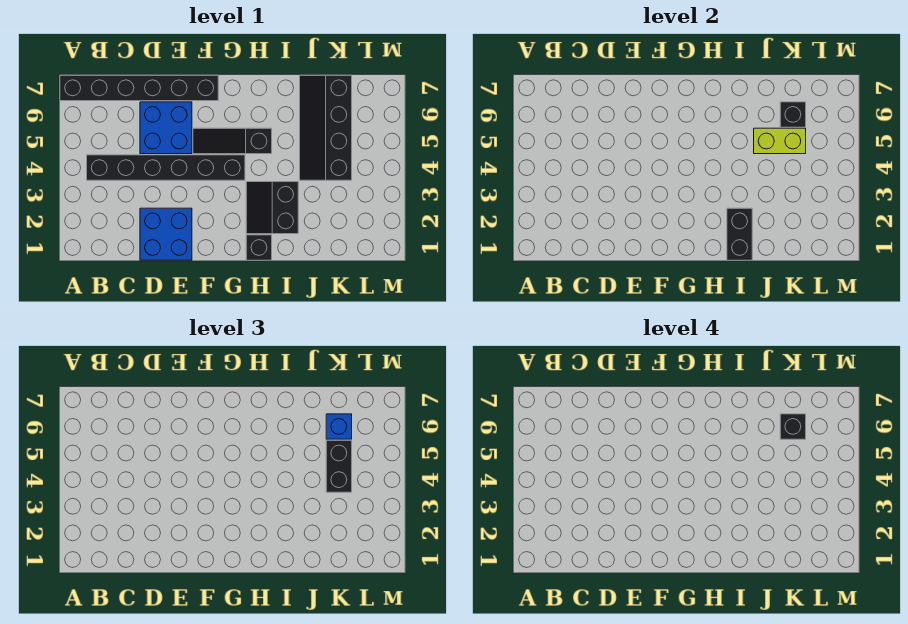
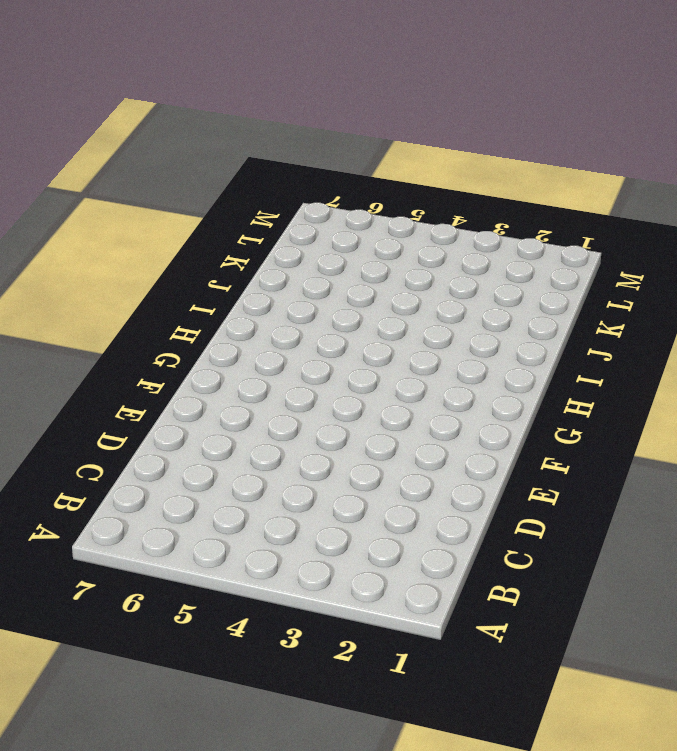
none -> black brick A7:F7 level 1
none -> black brick B4:G4 level 1
none -> blue brick D1:E2 level 1

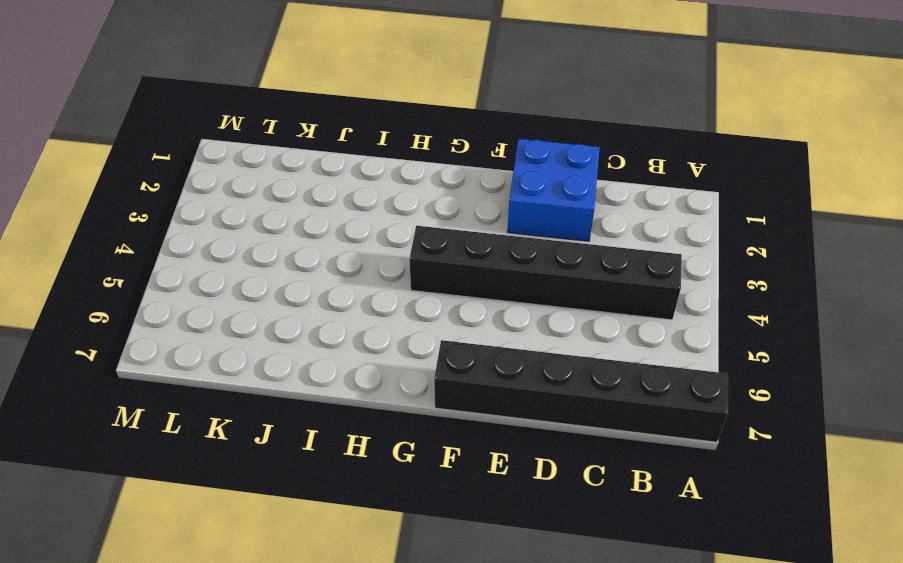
none -> blue brick D5:E6 level 1
none -> black slope F5:H5 level 1 top H
none -> black brick H1 level 1

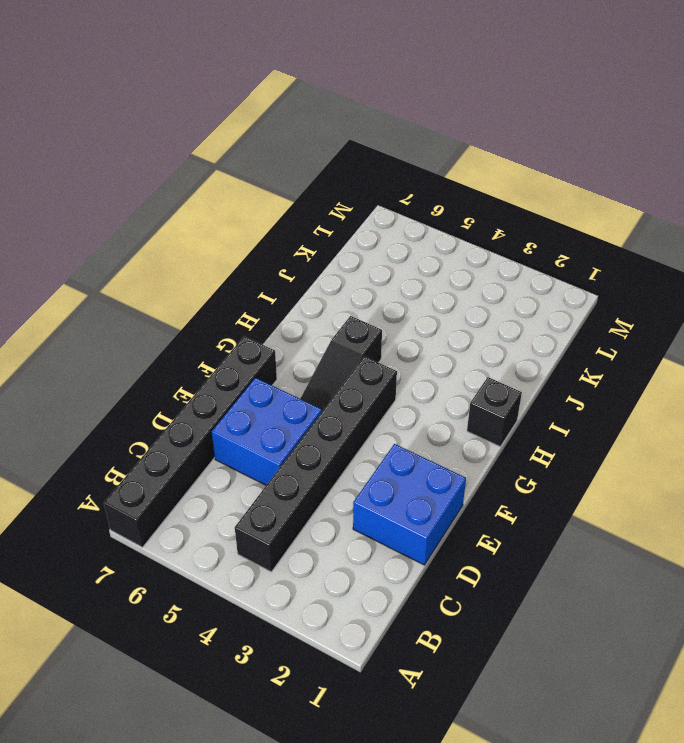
none -> black slope H2:I3 level 1 top I
none -> black slope J4:K7 level 1 top K
none -> black brick I1:I2 level 2

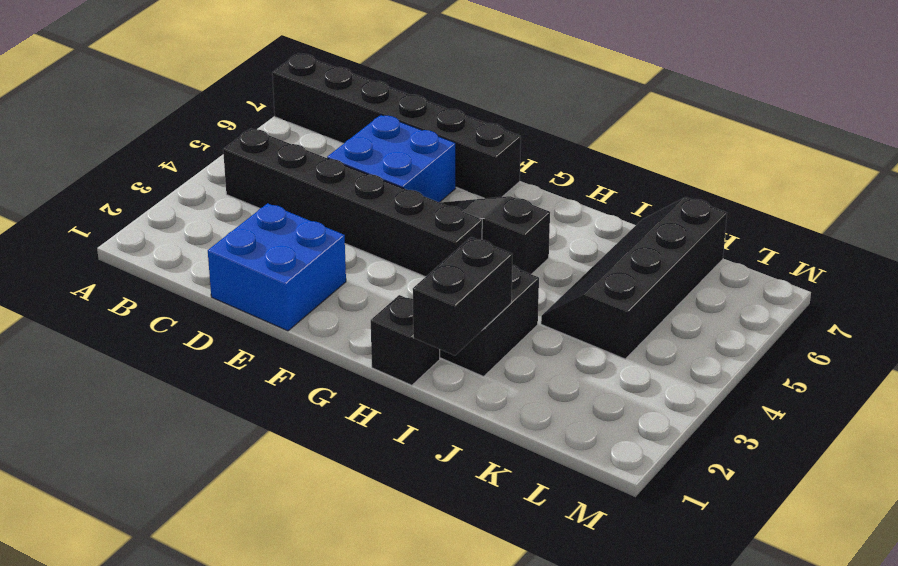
none -> lime brick J5:K5 level 2
none -> black brick K6 level 2
none -> black brick K4:K5 level 3

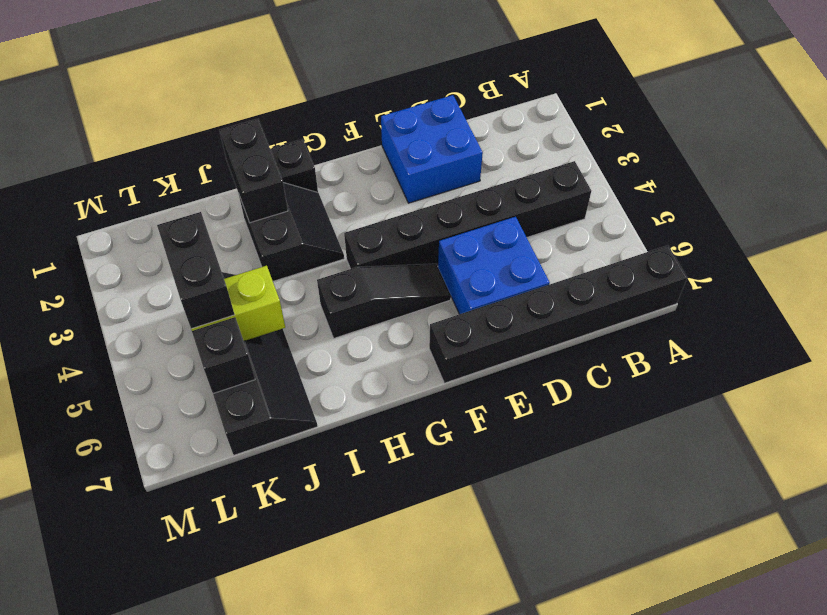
none -> blue brick K6 level 3
none -> black brick K6 level 4

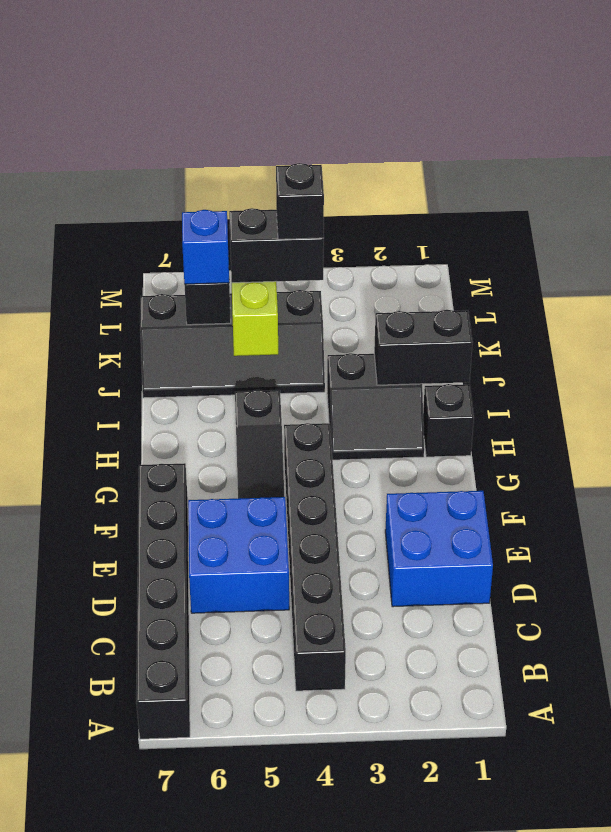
black brick K4 level 4 -> black brick K6 level 4

